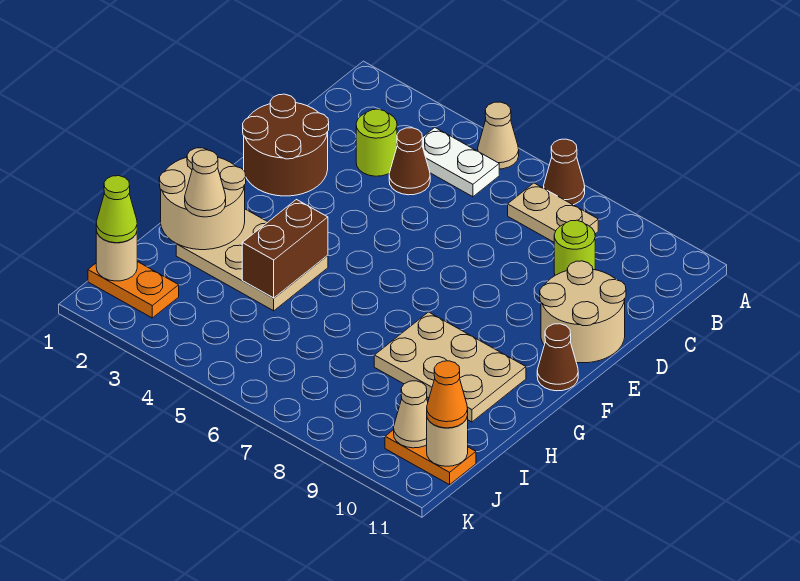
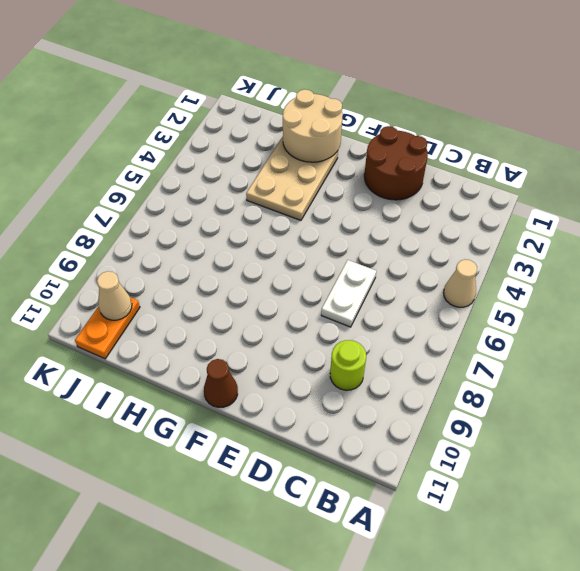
white plate D6:D7 level 1 -> white plate B4:B5 level 1
none -> brown cone A7 level 1
none -> tan plate B7:B8 level 1
none -> lime round brick C3 level 1

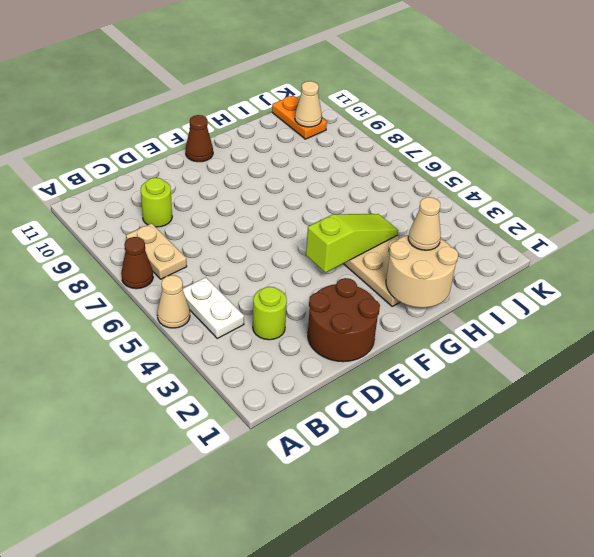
lime slope F4:H4 level 2 top F -> brown brick G4:H4 level 2
none -> brown cone C4 level 1
none -> tan round brick D10:E11 level 1
none -> tan plate G8:H10 level 1

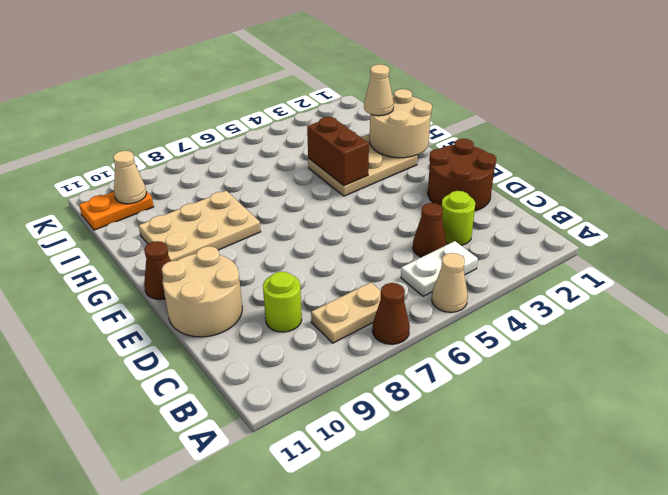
none -> orange plate J1:J2 level 1
none -> tan round brick J1 level 2
none -> tan round brick J11 level 2

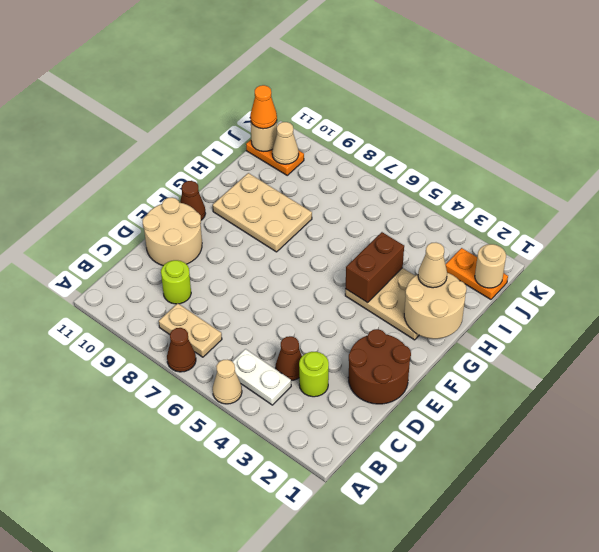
none -> lime cone J1 level 3

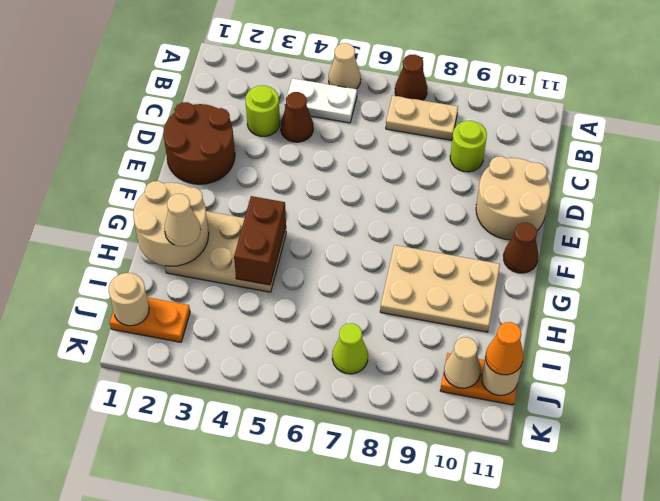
lime cone J7 level 1 -> lime cone J1 level 3

